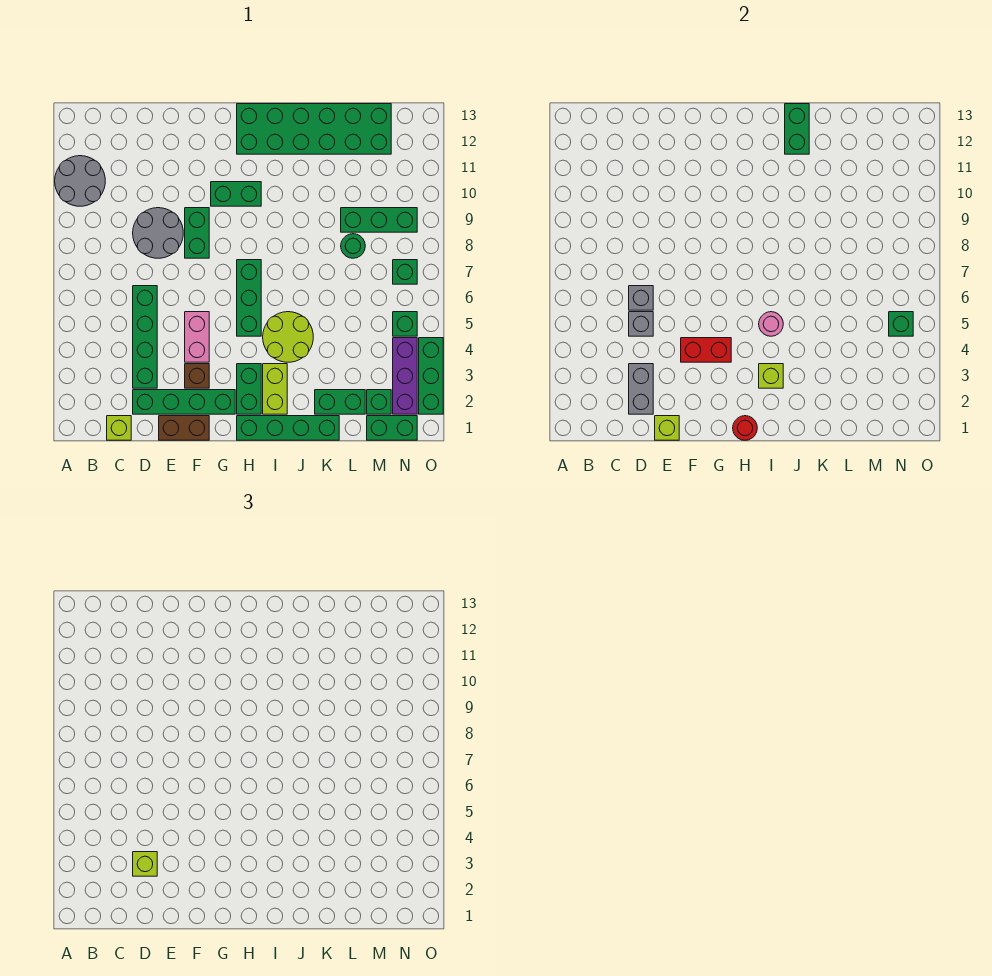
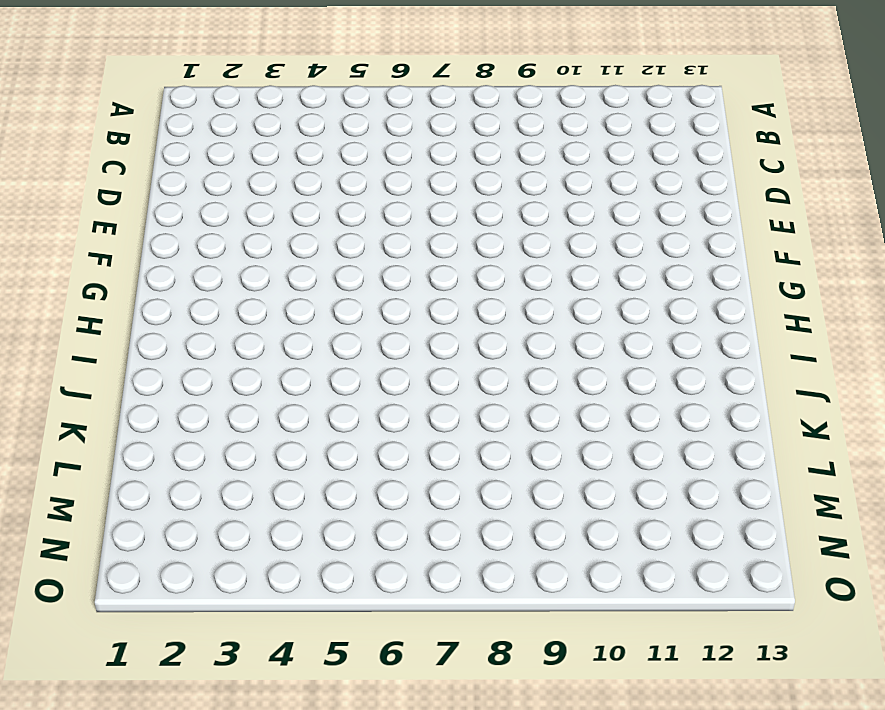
none -> grey round brick A10:B11 level 1
none -> lime brick C1 level 1
none -> green brick D2:G2 level 1
none -> green brick D3:D6 level 1

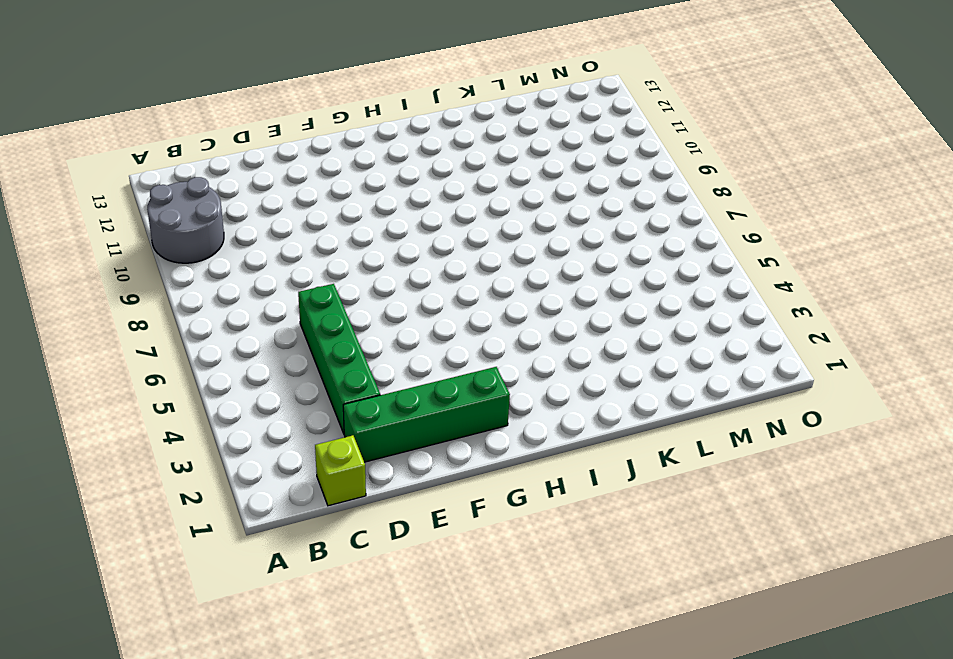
none -> grey round brick D8:E9 level 1
none -> brown brick E1:F1 level 1
none -> brown brick F3 level 1
none -> pink brick F4:F5 level 1

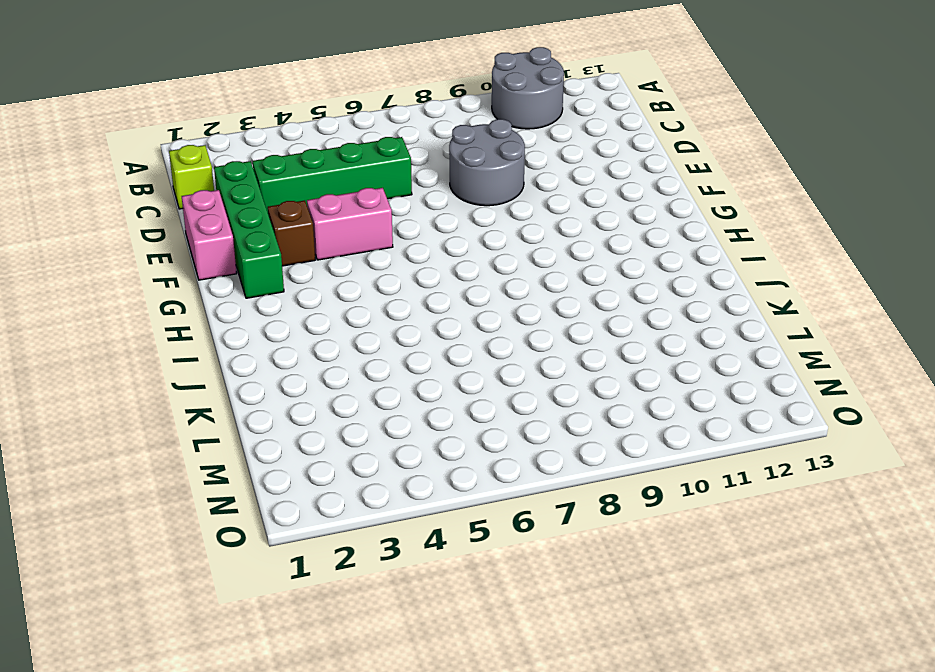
pink brick E1:F1 level 1 -> brown brick E1:F1 level 1
none -> green brick F8:F9 level 1
none -> green brick G10:H10 level 1
none -> green brick H1:K1 level 1
none -> green brick H2:H3 level 1

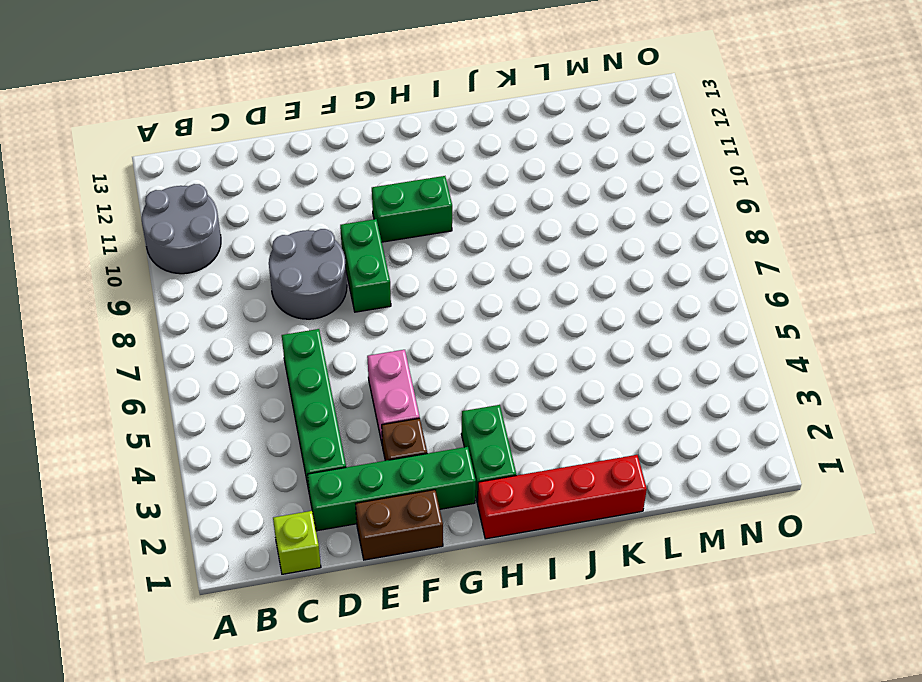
red brick H1:K1 level 1 -> green brick H1:K1 level 1
none -> green brick H5:H7 level 1
none -> green brick H12:M13 level 1
none -> lime brick I2:I3 level 1
none -> lime round brick I4:J5 level 1

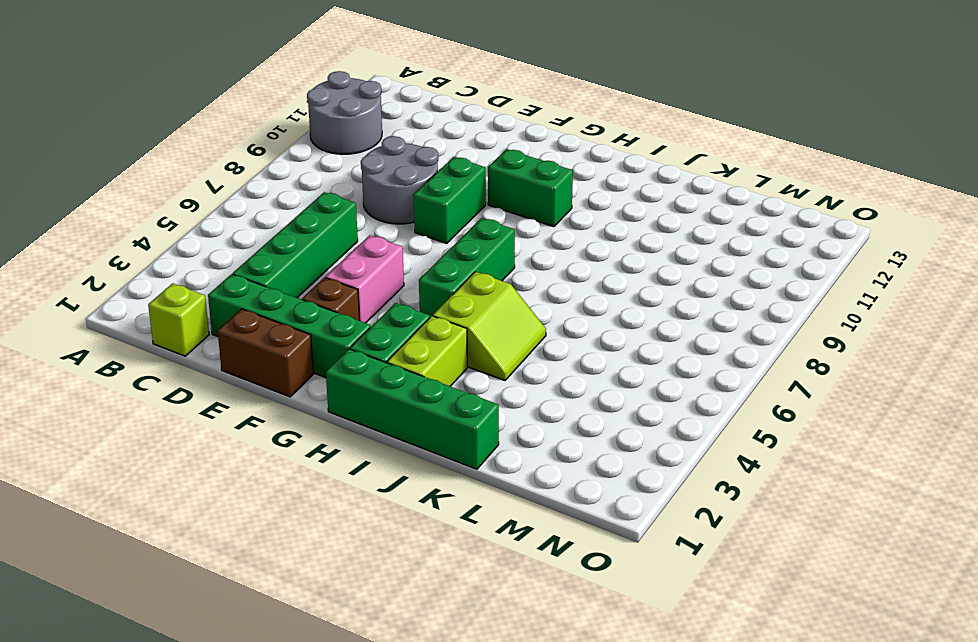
lime slope I4:J5 level 1 top I -> lime round brick I4:J5 level 1
none -> green brick H12:M13 level 1
none -> green brick K2:L2 level 1
none -> green round brick L8 level 1
none -> green brick L9:N9 level 1

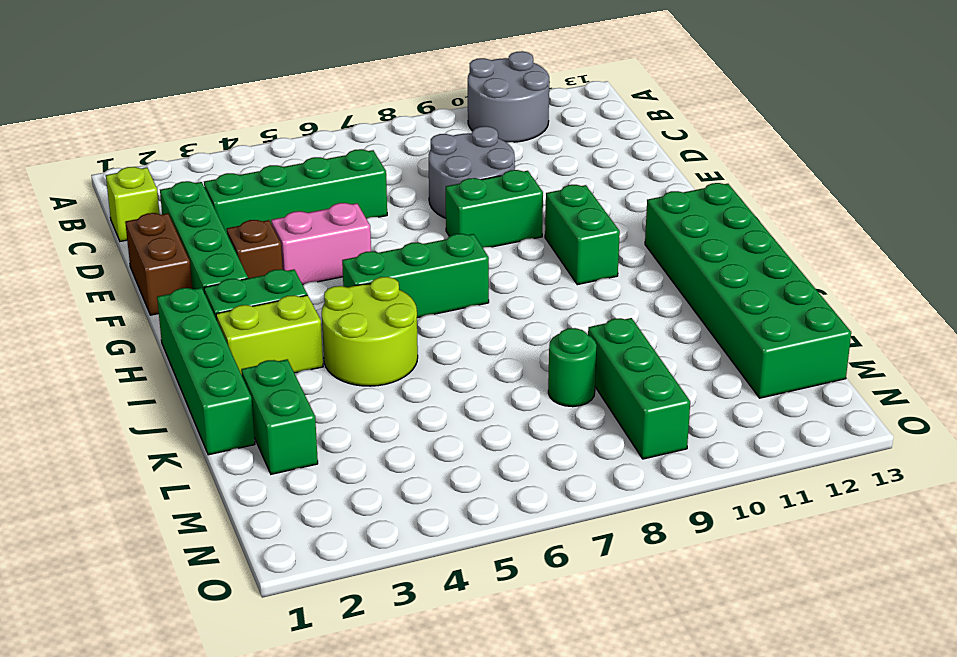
none -> green brick M1:N1 level 1
none -> green brick M2 level 1
none -> purple brick N2:N4 level 1
none -> green brick N5 level 1

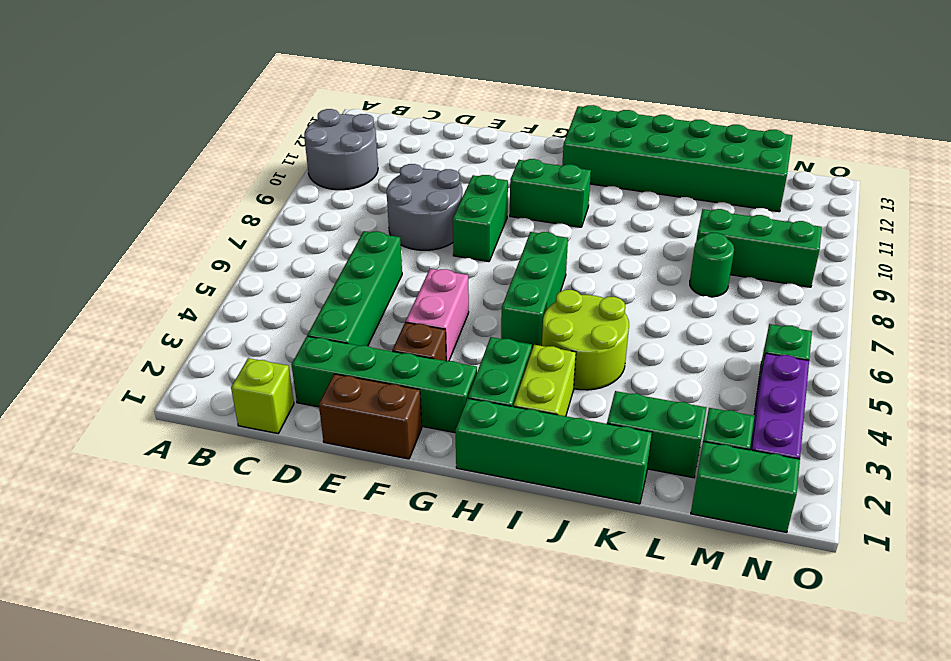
none -> green brick N7 level 1
none -> green brick O2:O4 level 1
none -> grey brick D2:D3 level 2
none -> grey brick D5 level 2

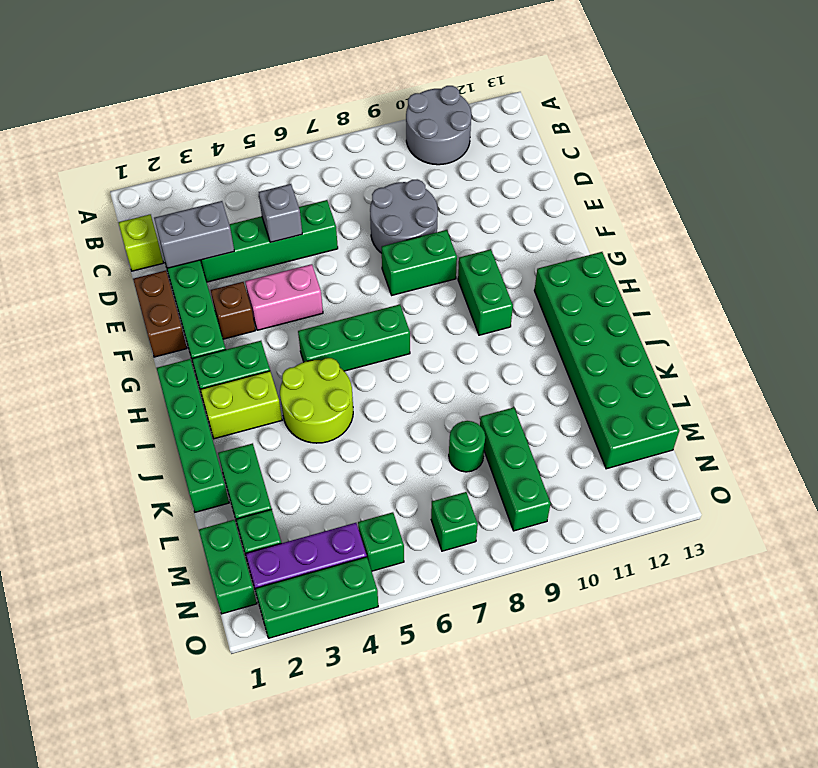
none -> grey brick D6 level 2
none -> lime brick E1 level 2
none -> red brick F4:G4 level 2
none -> red round brick H1 level 2

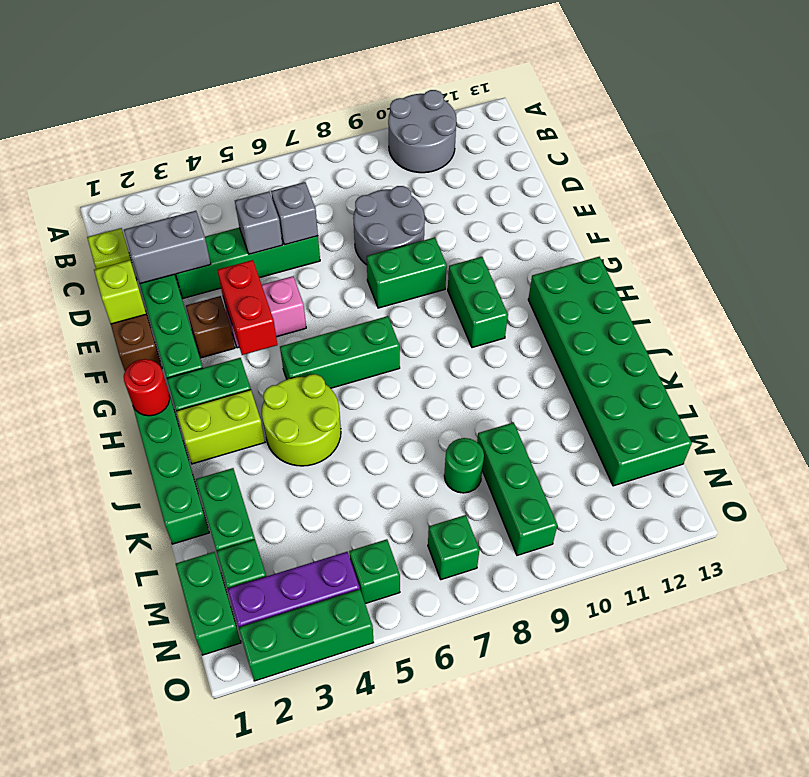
none -> lime brick I3 level 2
none -> pink round brick I5 level 2
none -> green brick J12:J13 level 2
none -> green brick N5 level 2

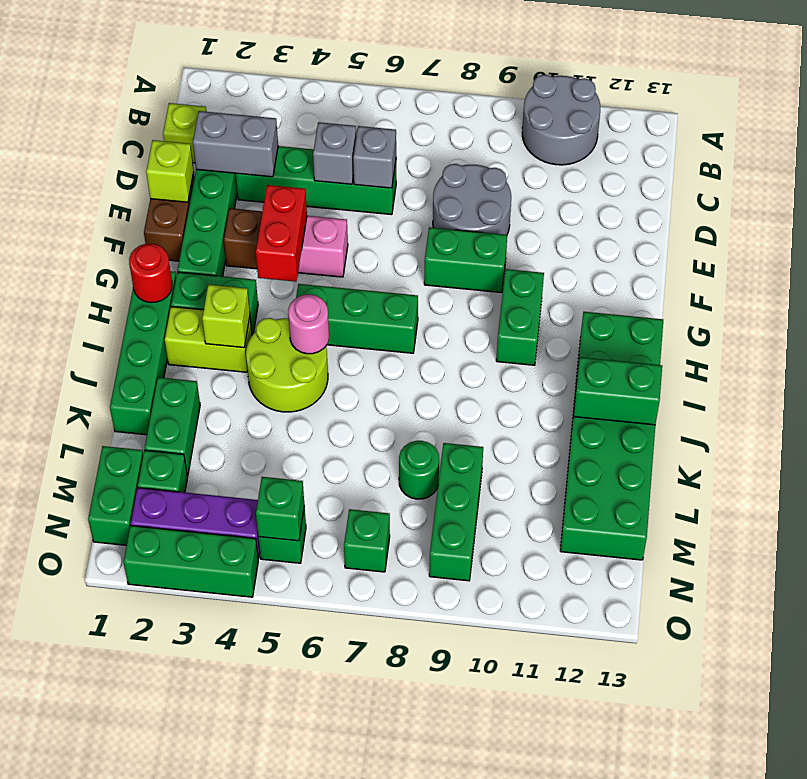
none -> lime brick D3 level 3

